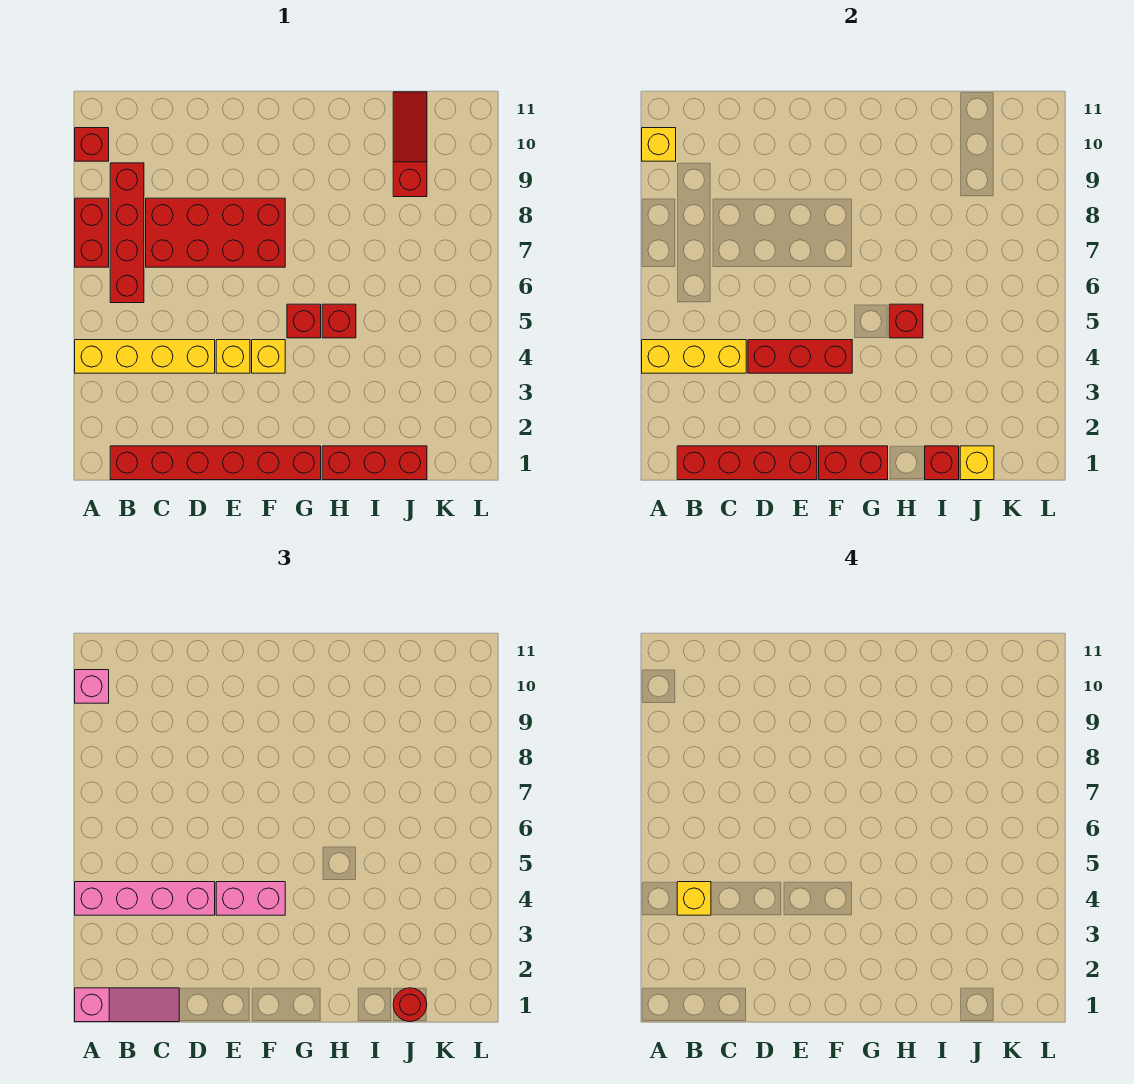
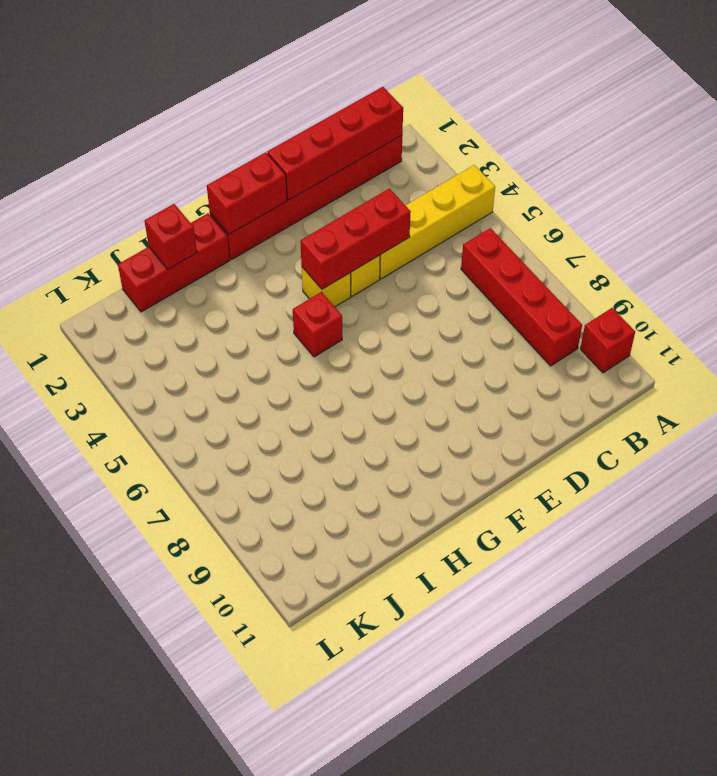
none -> red brick A7:A8 level 1
none -> red brick C7:F8 level 1
none -> red brick H5 level 1

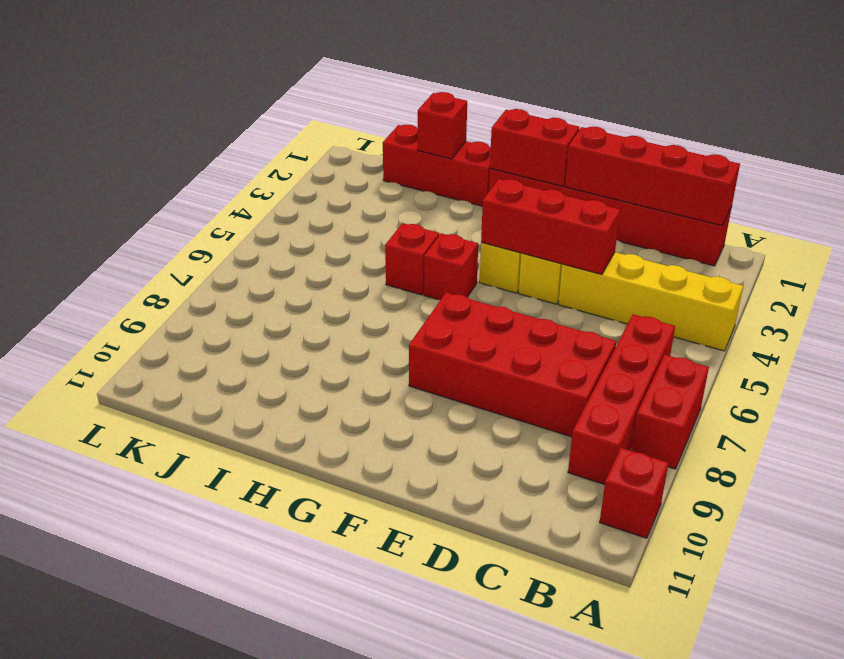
none -> red slope J9:J11 level 1 top 9
none -> yellow brick A4:C4 level 2
none -> yellow brick A10 level 2

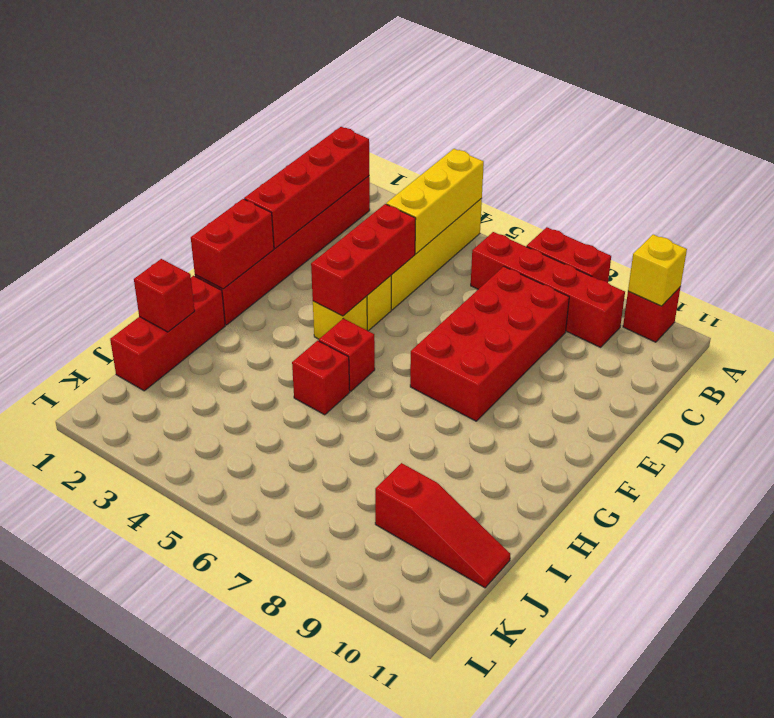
none -> red brick H5 level 2
none -> yellow brick J1 level 2
none -> pink slope A1:C1 level 3 top A

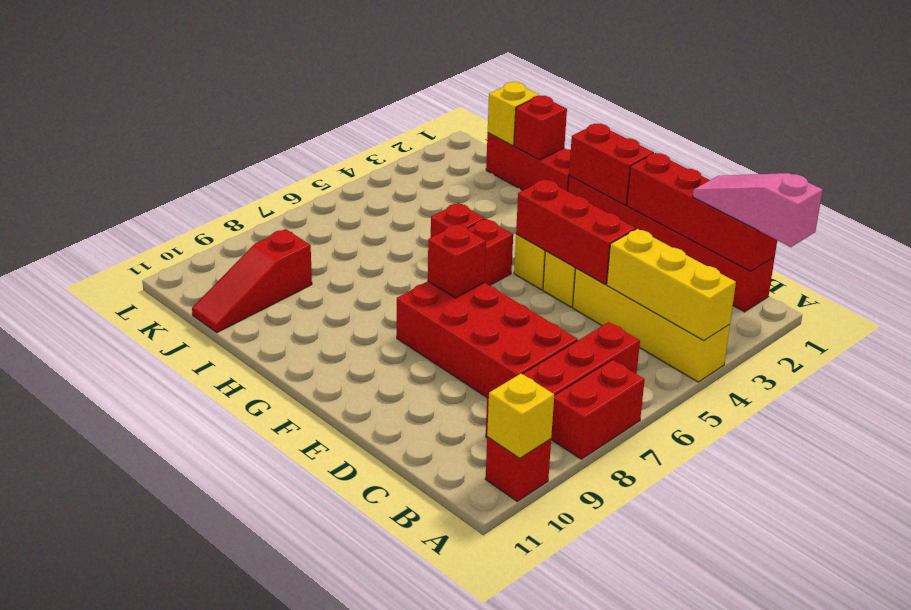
red brick F7 level 2 -> red brick H5 level 2
none -> pink brick A4:D4 level 3
none -> pink brick A10 level 3
none -> pink brick E4:F4 level 3

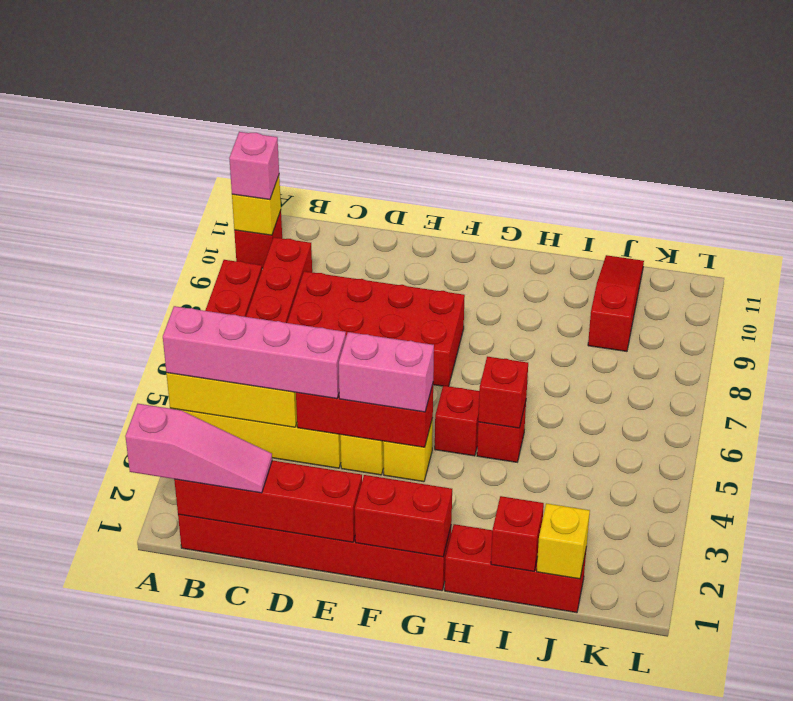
none -> red round brick J1 level 3
none -> yellow brick B4 level 4

